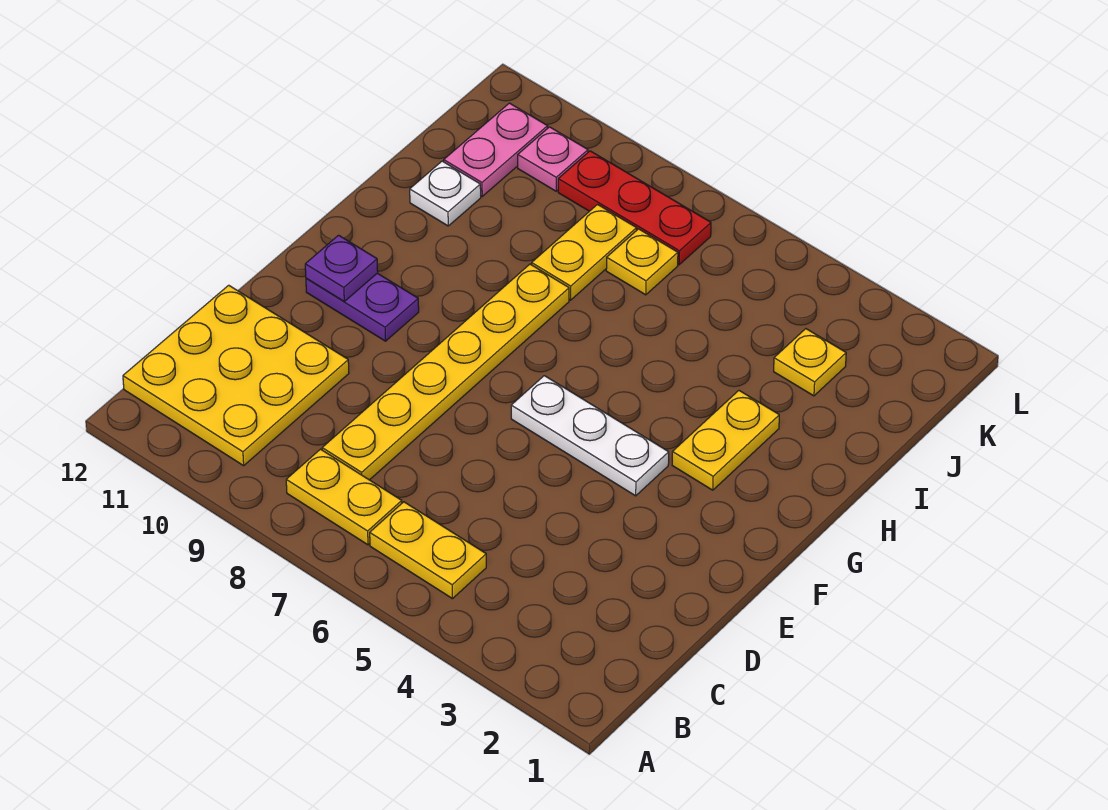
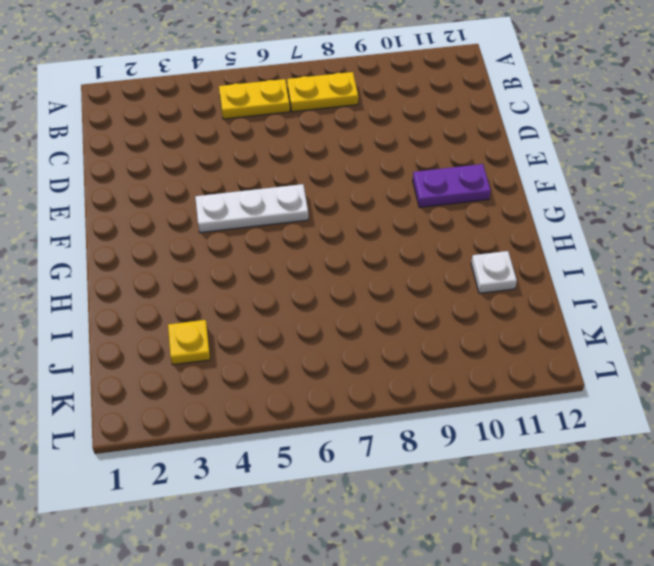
none -> yellow plate B10:D12 level 1
none -> yellow plate C8:H8 level 1
none -> yellow plate G3:H3 level 1

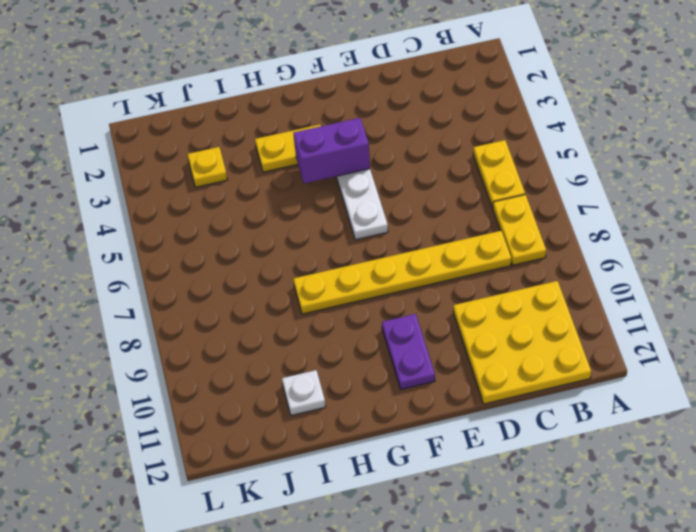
purple brick F4:G4 level 2 -> none
none -> yellow plate I8:J8 level 1
none -> yellow plate J7 level 1
none -> pink plate J11:K11 level 1

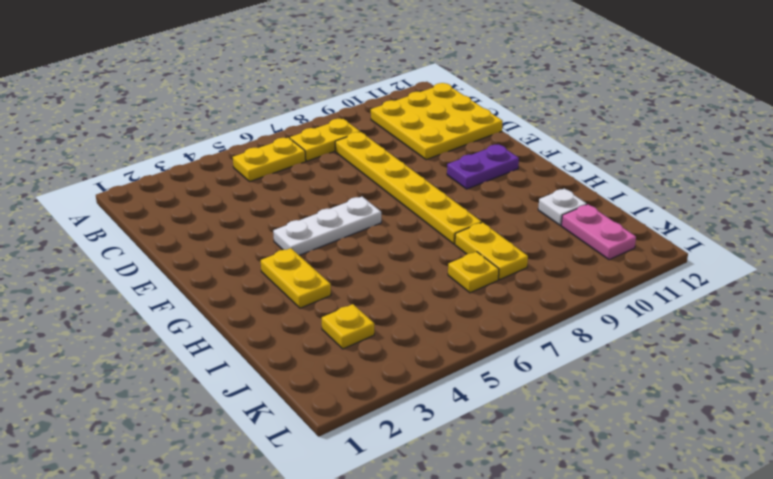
none -> red plate K7:K9 level 1
none -> pink plate K10 level 1
none -> purple plate F11 level 2

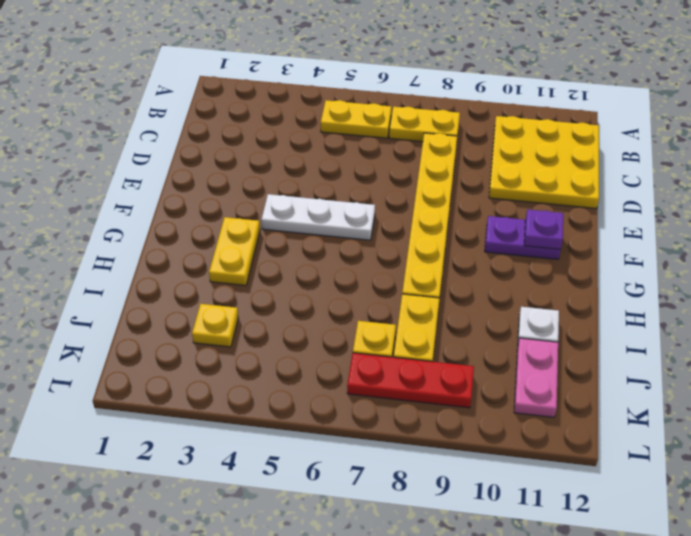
none -> pink plate K10 level 1

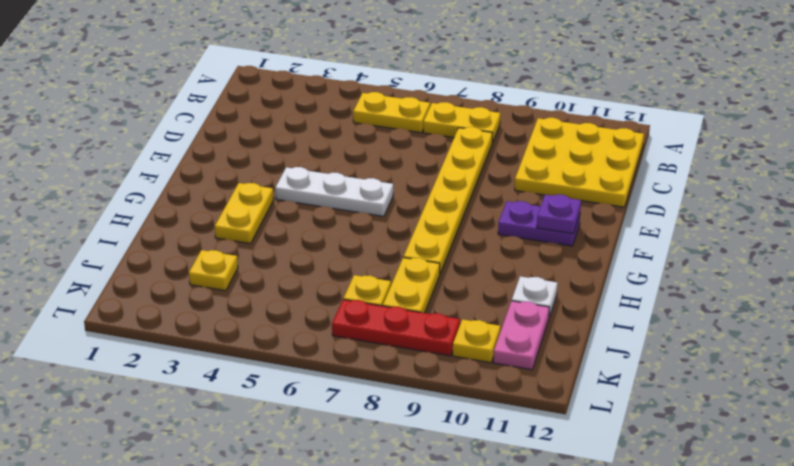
yellow plate K10 level 1 -> pink plate K10 level 1

